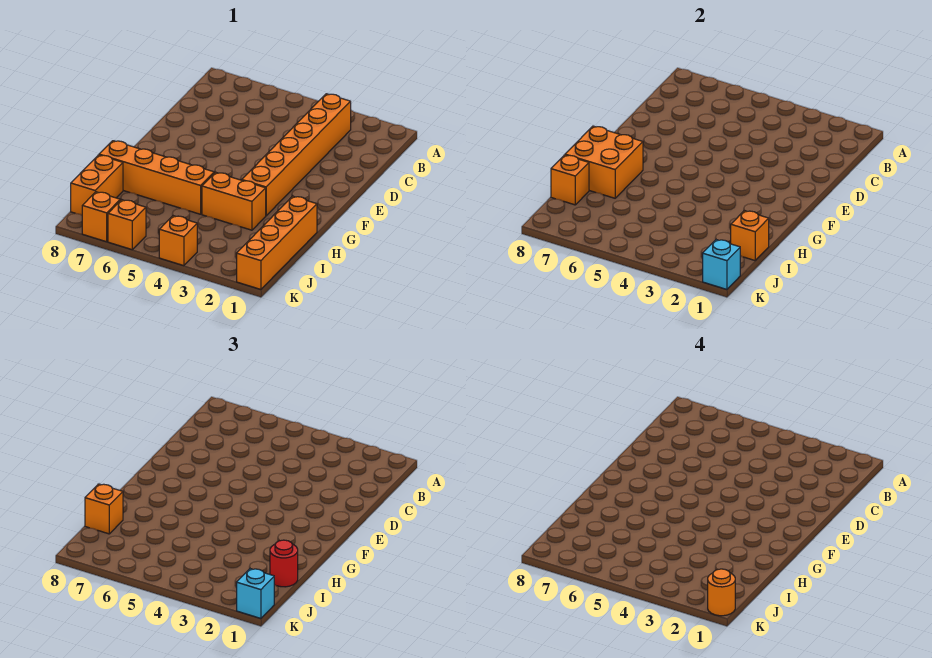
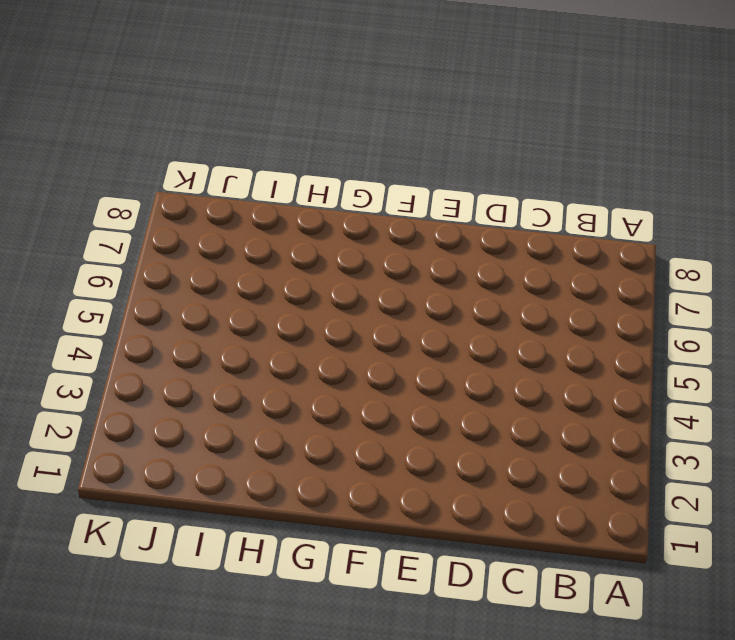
none -> orange brick B3:G3 level 1
none -> orange brick H1:K1 level 1
none -> orange brick H3:H4 level 1

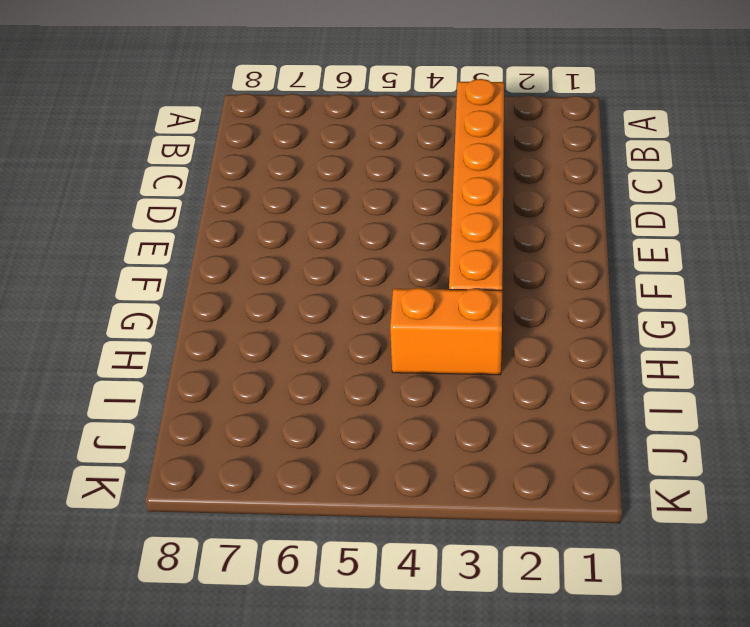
none -> orange brick H1:K1 level 1
none -> orange brick H5:H8 level 1
none -> orange brick I8:J8 level 1

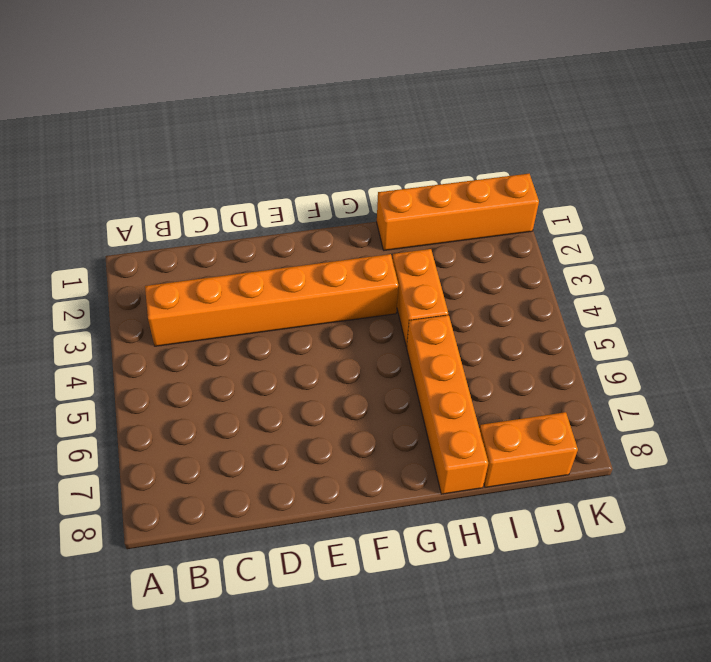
none -> orange brick K4 level 1
none -> orange brick K6 level 1
none -> orange brick K7 level 1

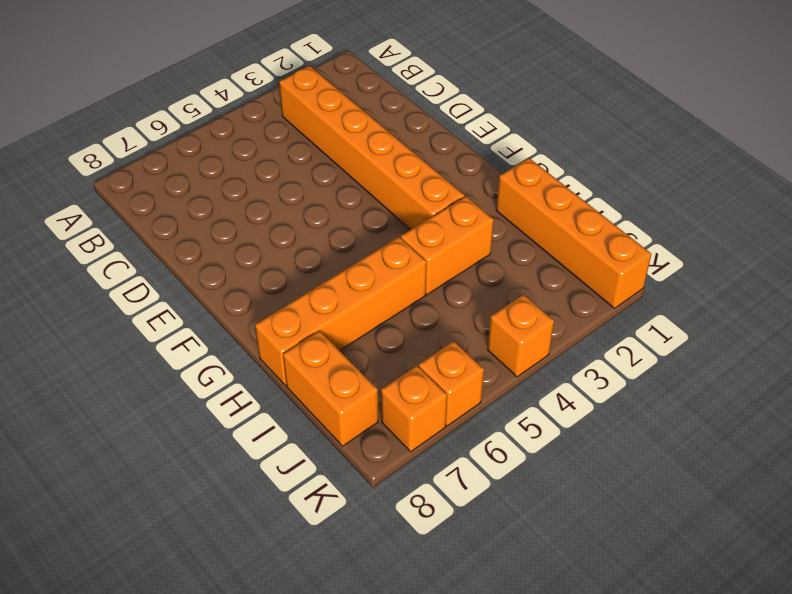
none -> orange brick G7:H8 level 2
none -> orange brick I1 level 2
none -> orange brick I8 level 2

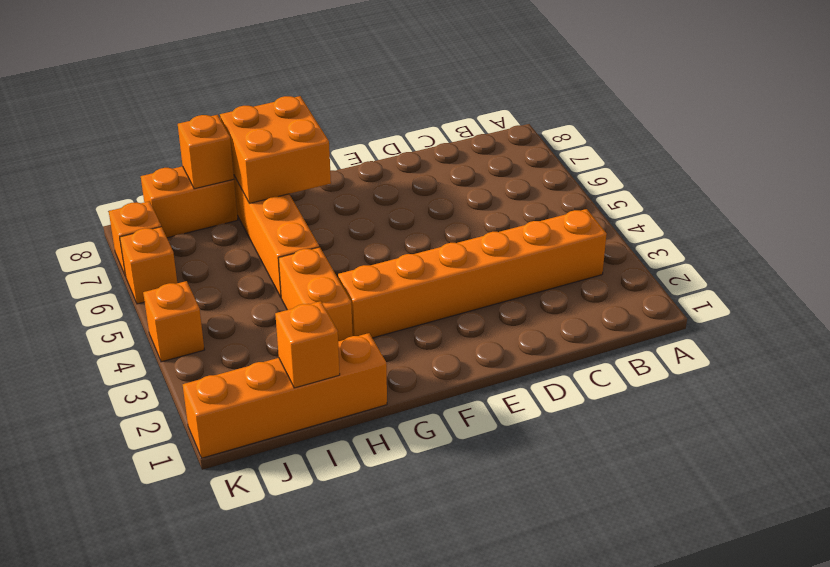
none -> cyan brick K1 level 2
none -> red round brick I1 level 3
none -> orange brick I8 level 3

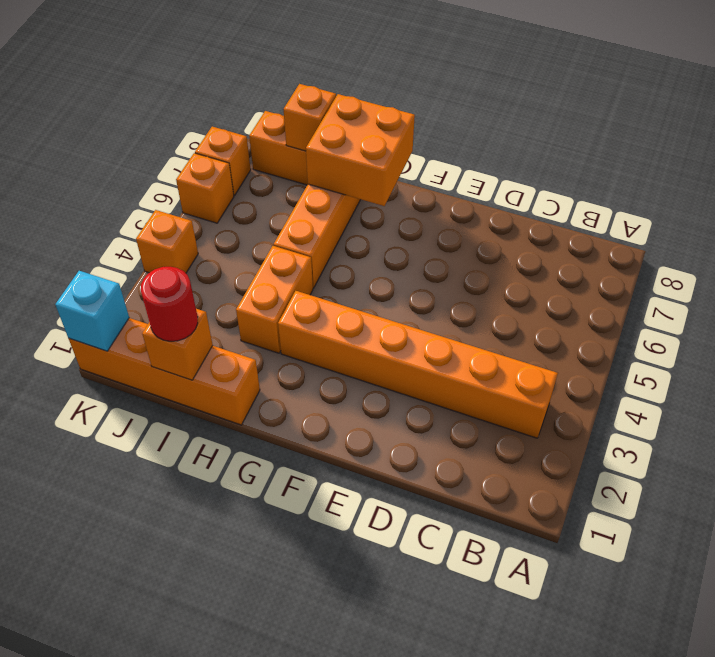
none -> orange brick I8 level 3
none -> cyan brick K1 level 3
none -> orange round brick K1 level 4

